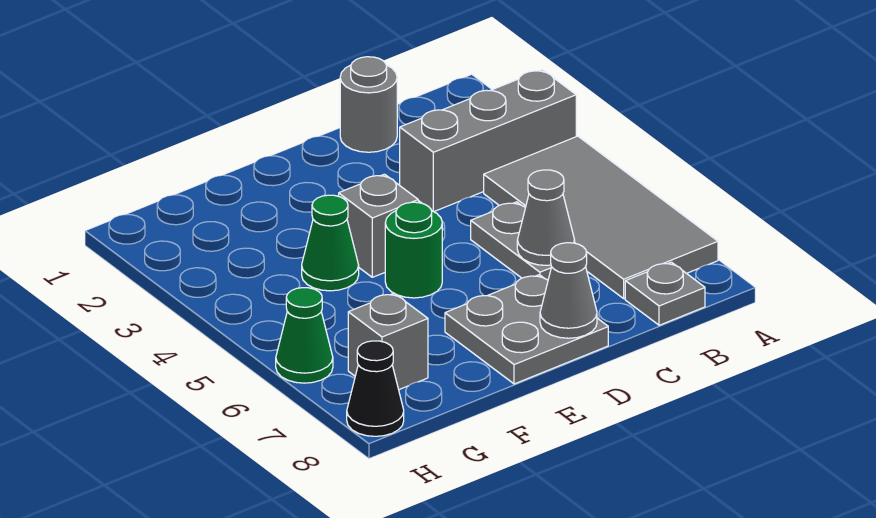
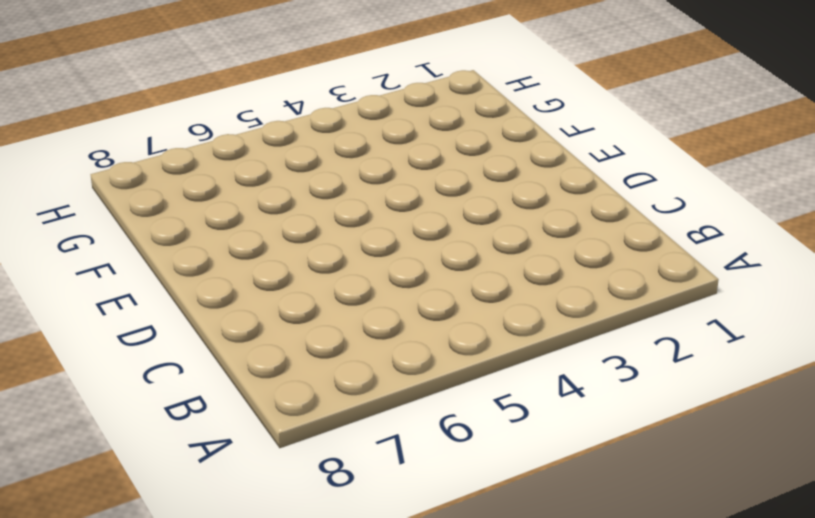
none -> grey brick A3:C3 level 1
none -> grey tile A4:B7 level 1
none -> grey plate B8 level 1

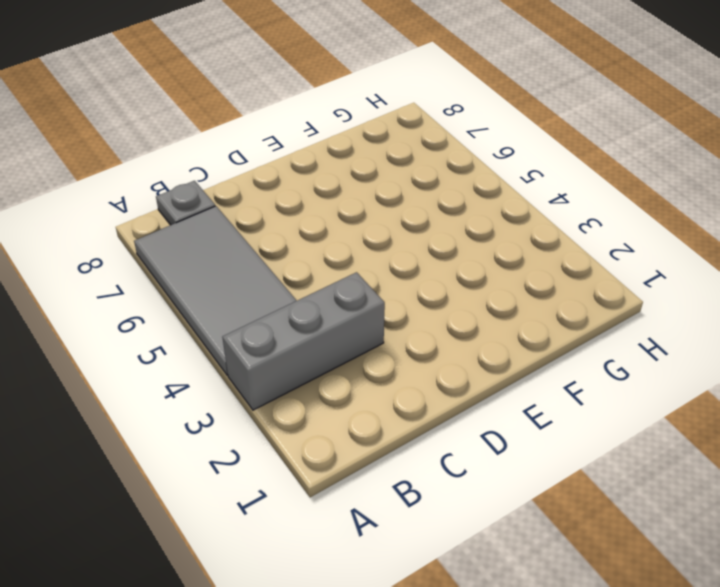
none -> grey round brick C1 level 1
none -> grey plate C5:C6 level 1
none -> grey plate D7:E8 level 1

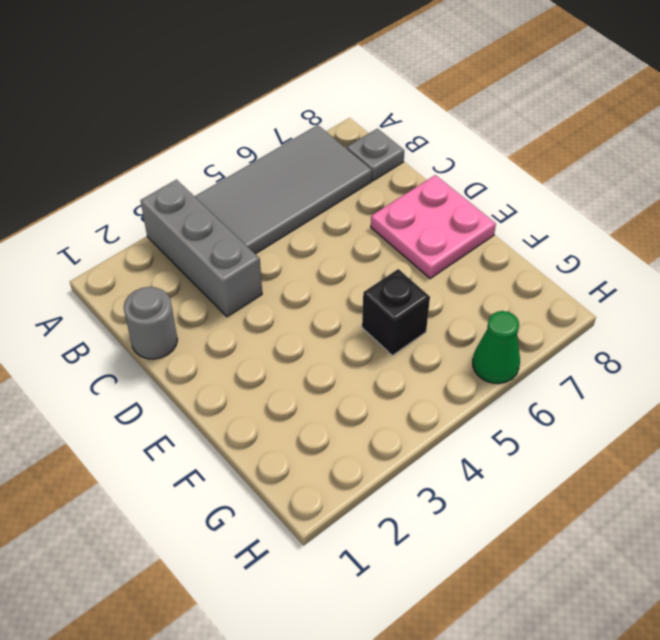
pink plate D7:E8 level 1 -> grey plate D7:E8 level 1
black brick F5 level 1 -> none
none -> grey plate C5:C6 level 1
none -> grey brick E4 level 1
none -> green round brick E5 level 1

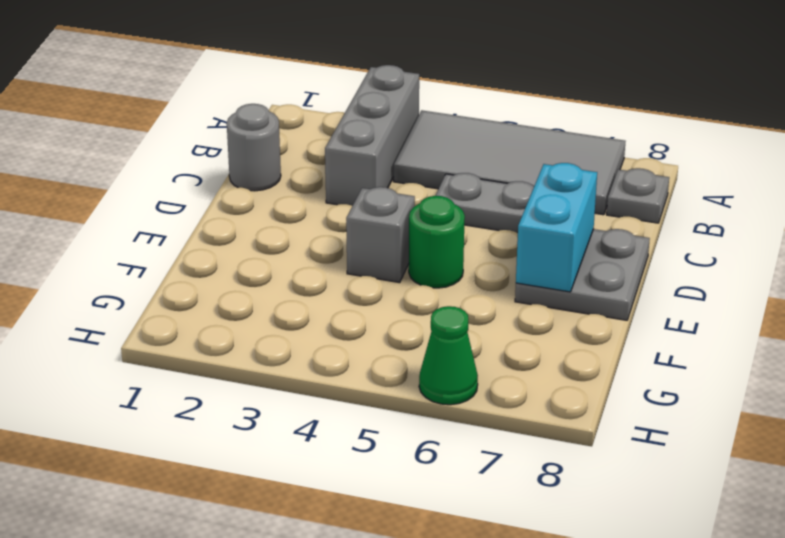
cyan brick D7:E7 level 2 -> none
none -> green cone F4 level 1
none -> grey brick G7 level 1
none -> black cone H8 level 1

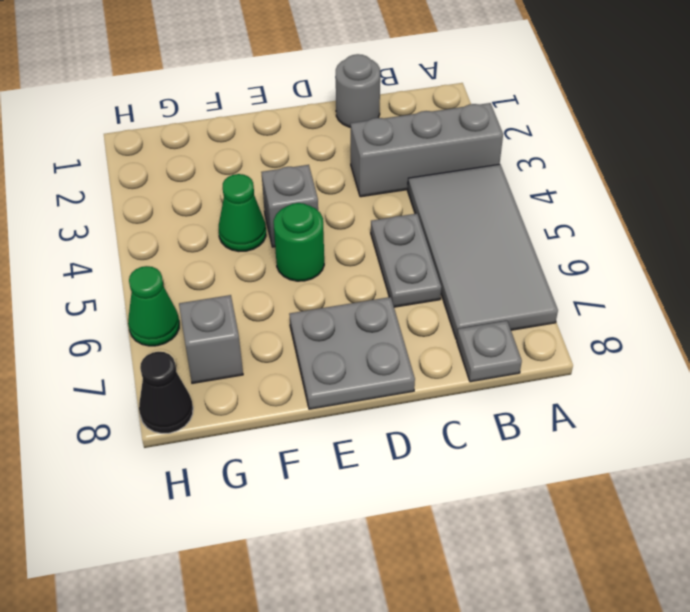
none -> grey cone C6 level 2
none -> grey cone D8 level 2

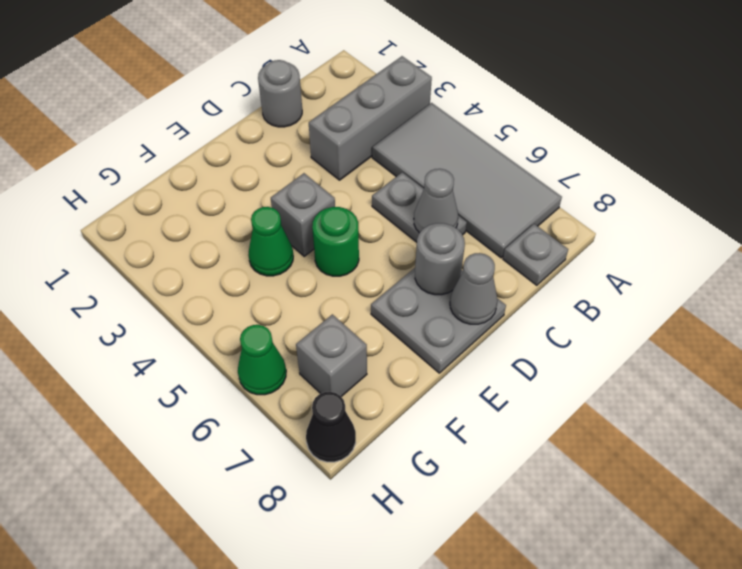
grey round brick D7 level 2 -> none

